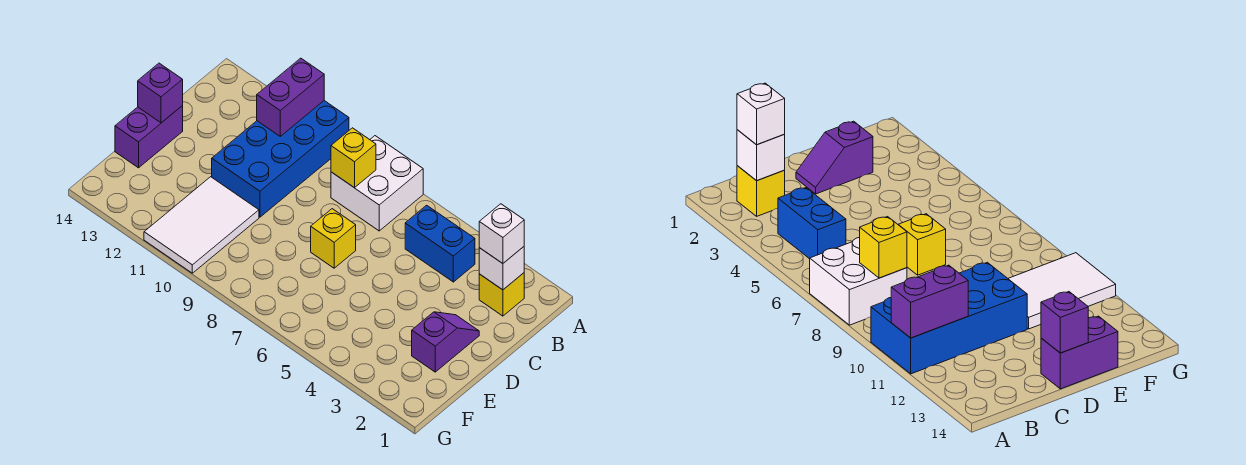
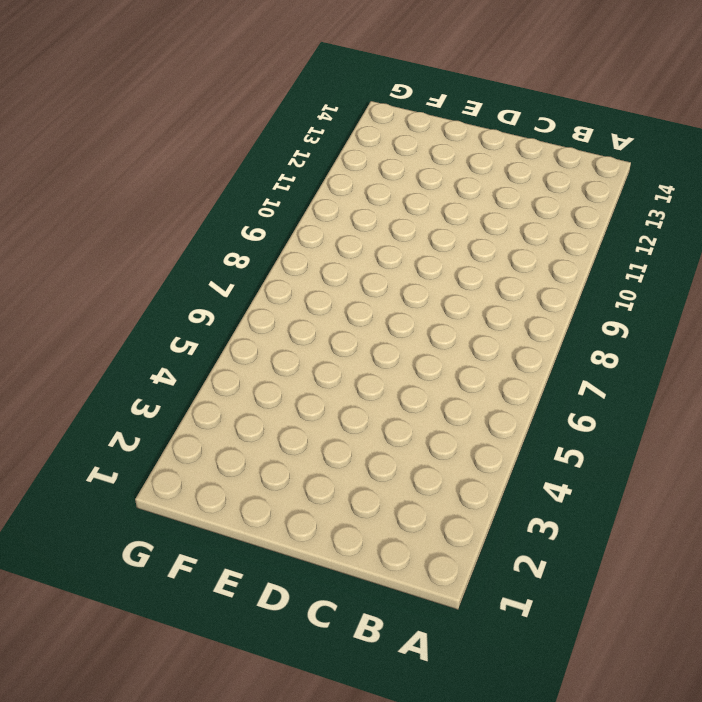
none -> white brick A7:B8 level 1
none -> blue brick A10:D11 level 1
none -> yellow brick B2 level 1

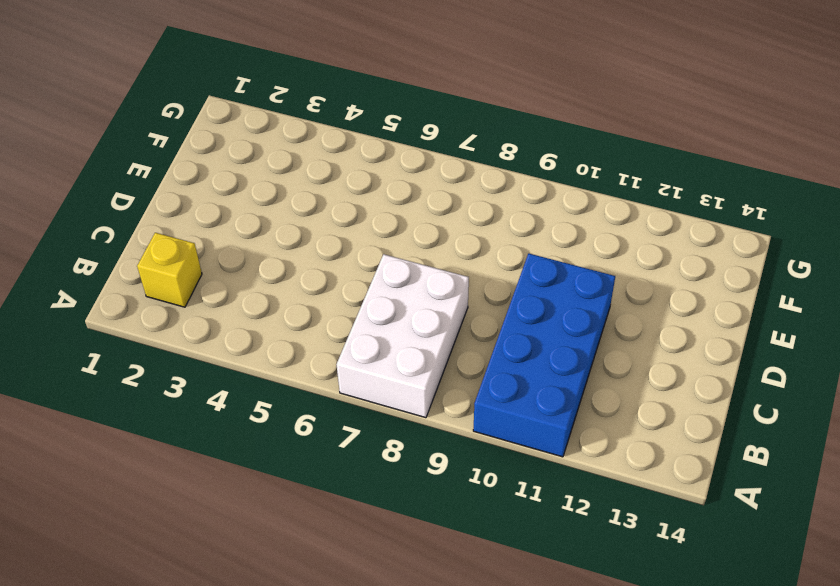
white brick A7:C8 level 1 -> white brick A7:B8 level 1
none -> blue brick B4:B5 level 1
none -> purple slope D2:E2 level 1 top E
none -> yellow brick D7 level 1

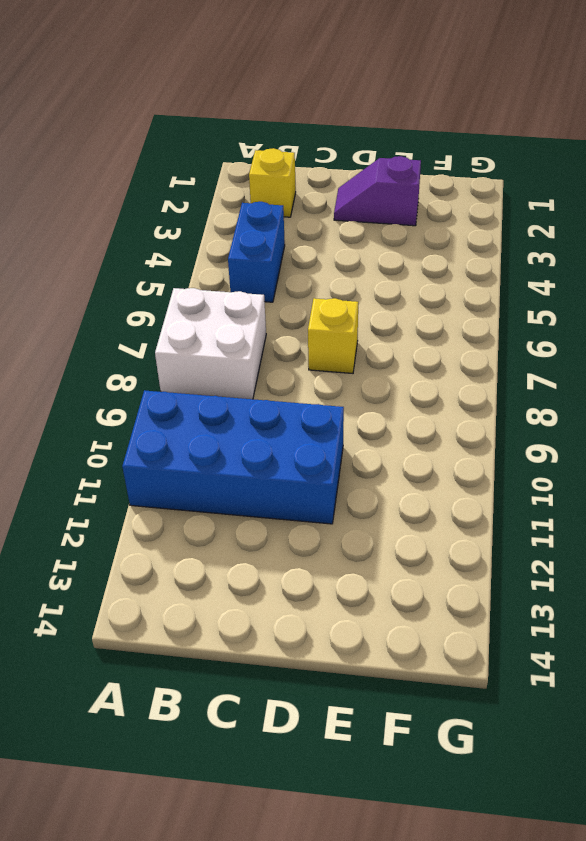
none -> purple brick D14:E14 level 1
none -> white tile E10:G11 level 1
none -> purple brick A11:B11 level 2

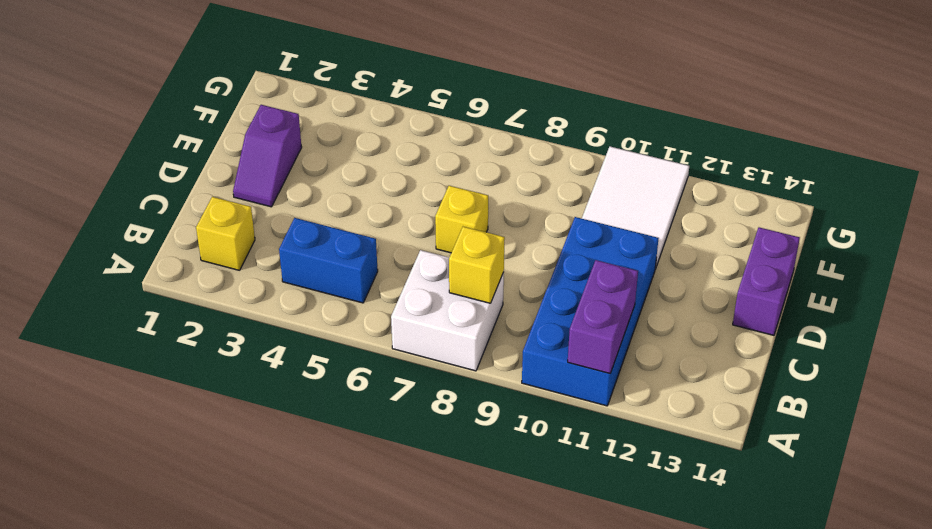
none -> white brick B2 level 2
none -> purple brick D14 level 2
none -> white brick B2 level 3

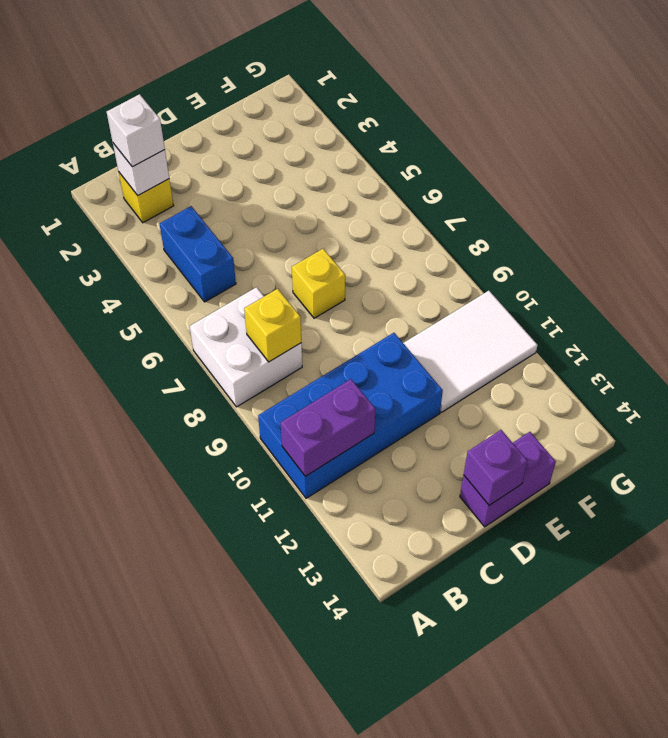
none -> purple slope D2:E2 level 1 top E

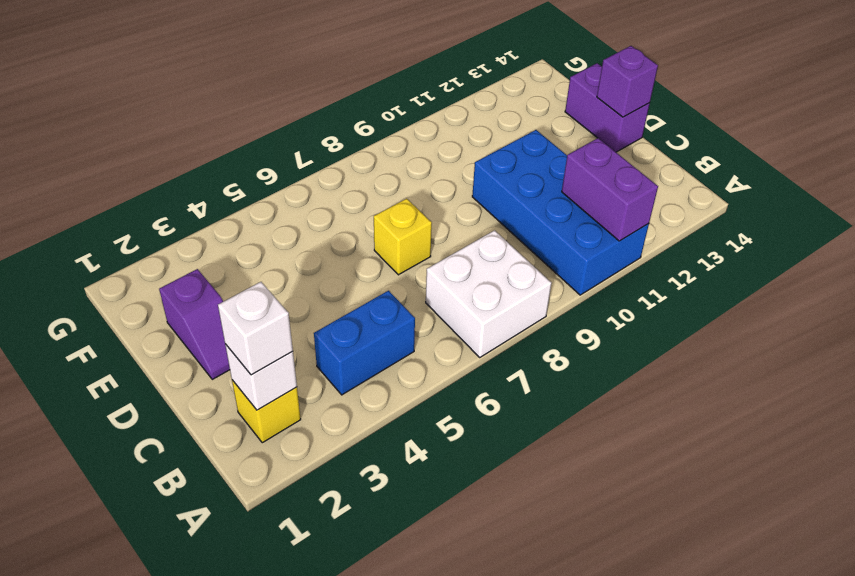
none -> white tile E10:G11 level 1
none -> yellow brick B8 level 2

